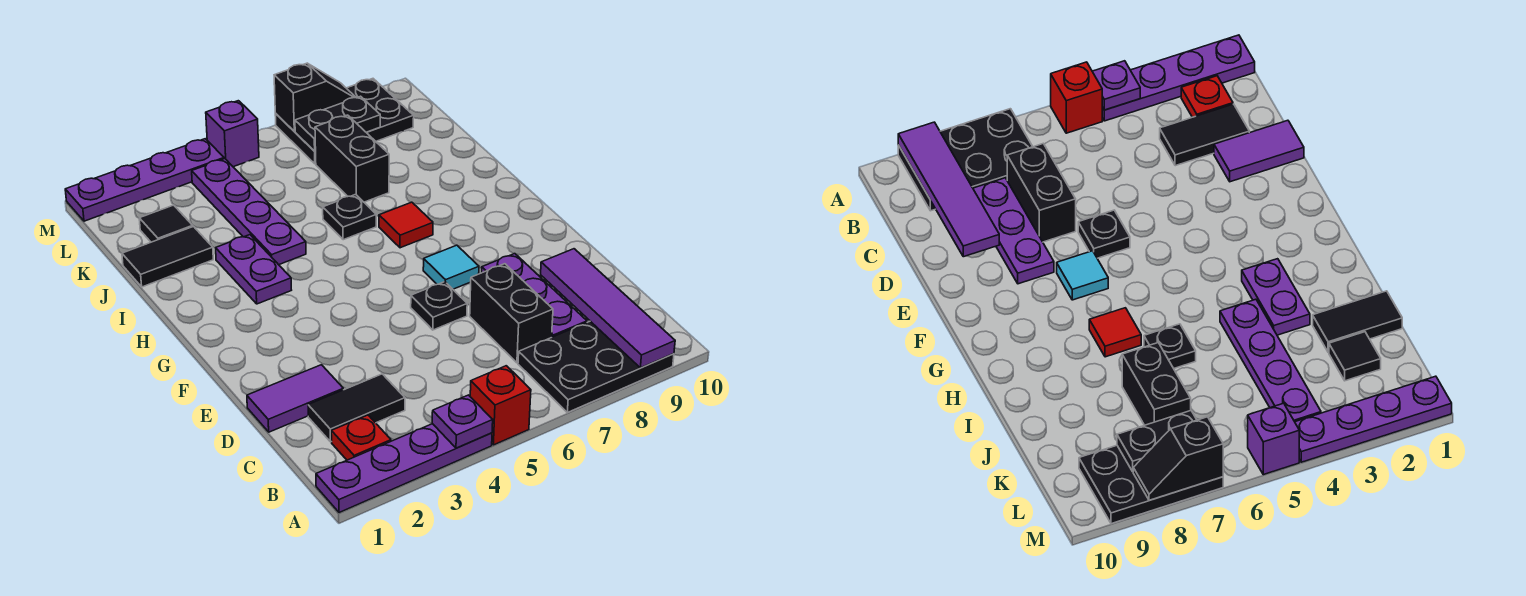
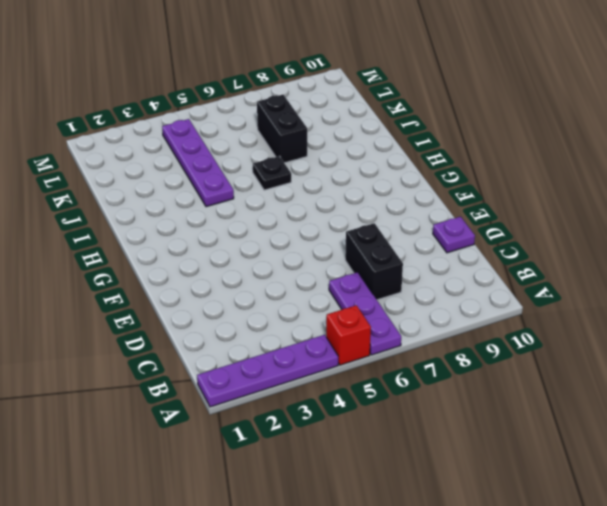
purple plate A6:C6 level 1 -> purple plate C8:E8 level 1
purple plate D10 level 1 -> purple plate A4 level 2
none -> black plate A7:B9 level 1
none -> red plate B2 level 1
none -> black tile C2:C3 level 1

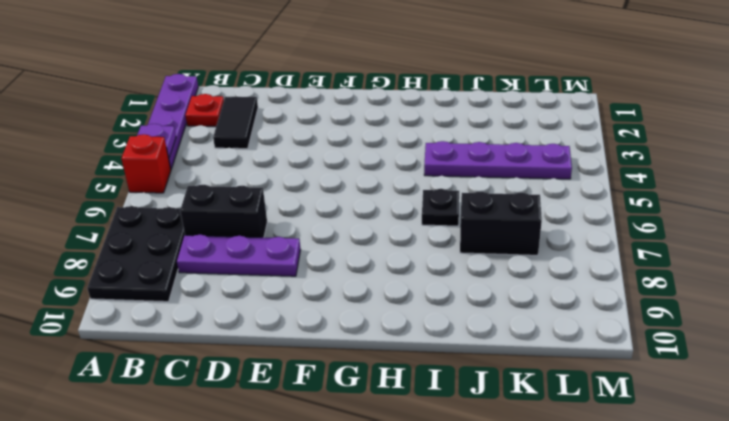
none -> purple tile D1:D2 level 1
none -> black plate E6 level 1
none -> cyan tile F7 level 1

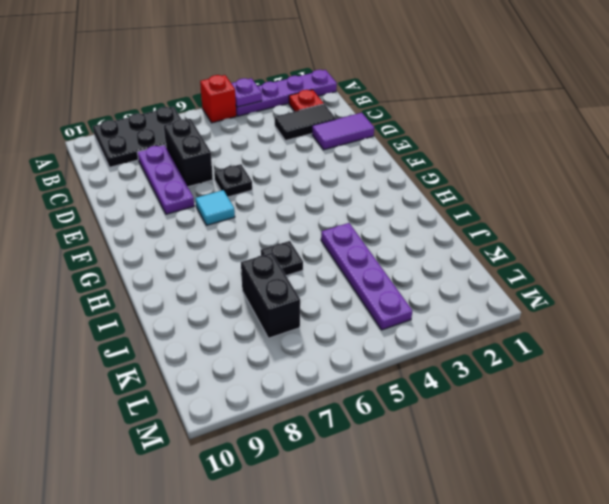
none -> purple plate H3:I3 level 1
none -> red tile H7 level 1
none -> black tile J1:J2 level 1

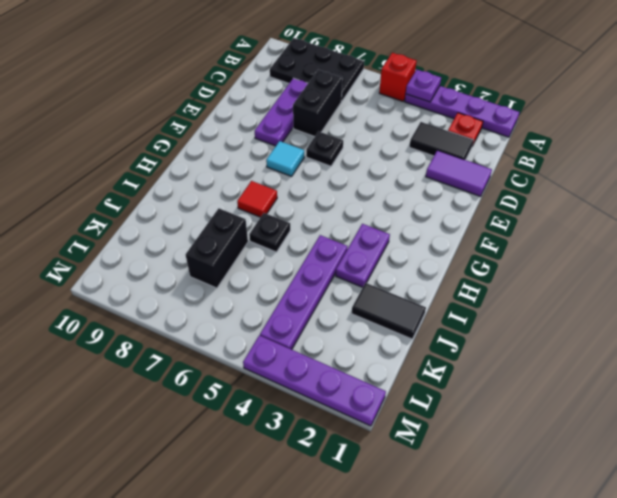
none -> black tile K2 level 1
none -> black plate L7:M9 level 1
none -> purple brick M5 level 1

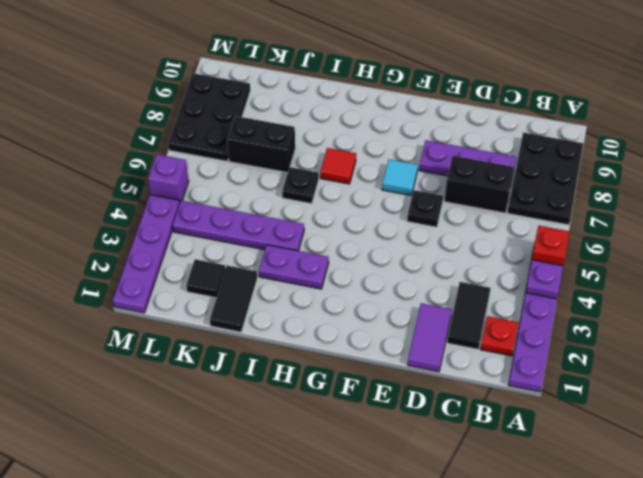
none -> purple tile A9:D9 level 2
none -> black plate L7:L8 level 2
none -> black slope M7:M8 level 2 top 7

